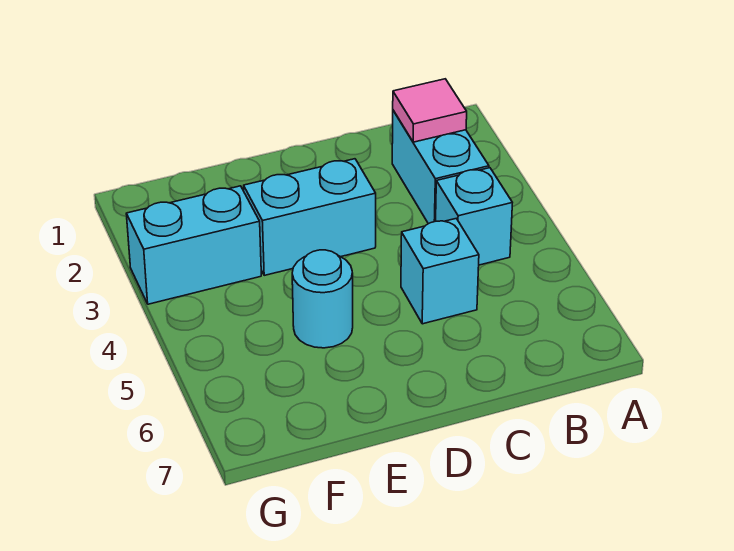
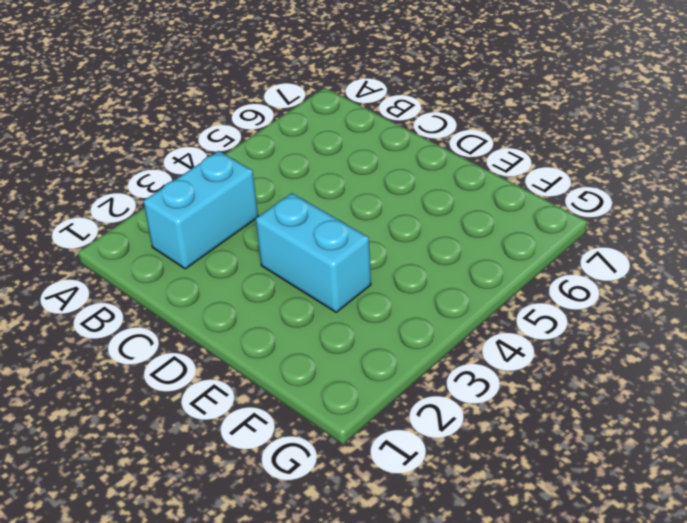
none -> cyan brick B4 level 1
none -> cyan brick C5 level 1

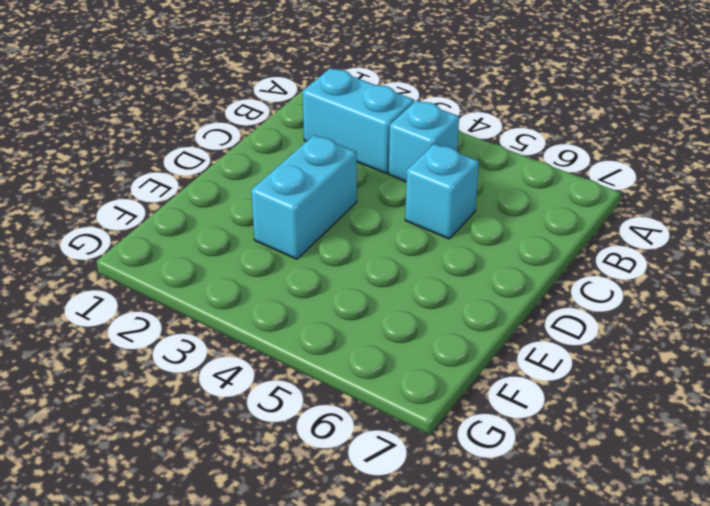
none -> cyan round brick E5 level 1
none -> cyan brick F3:G3 level 1

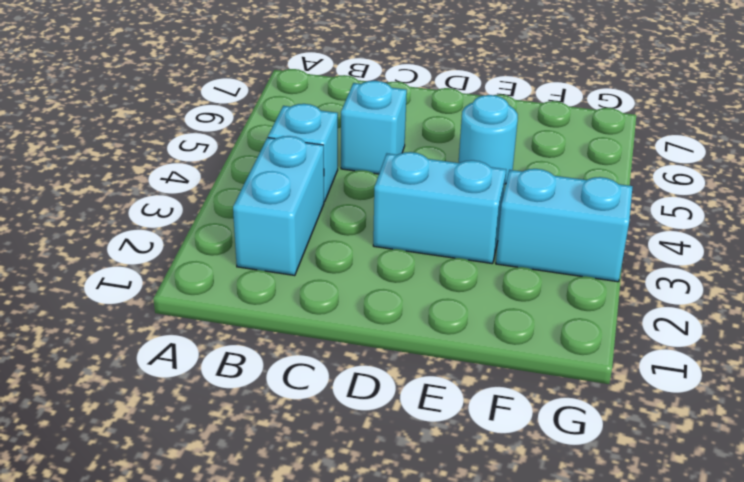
none -> pink tile B2 level 2

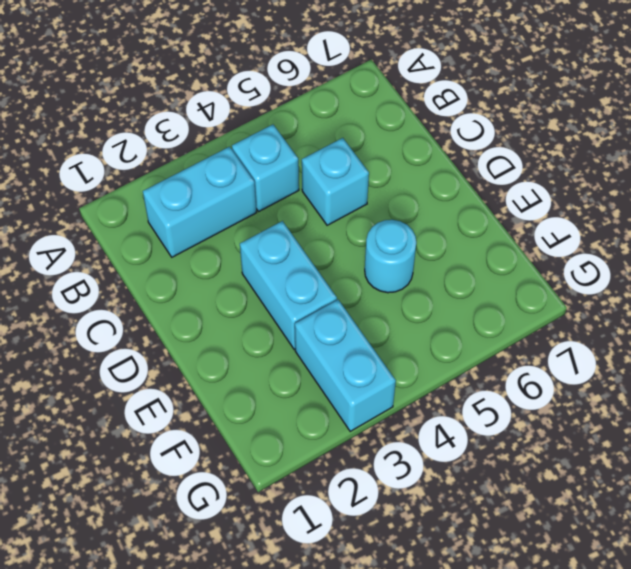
none -> pink tile B2 level 2

